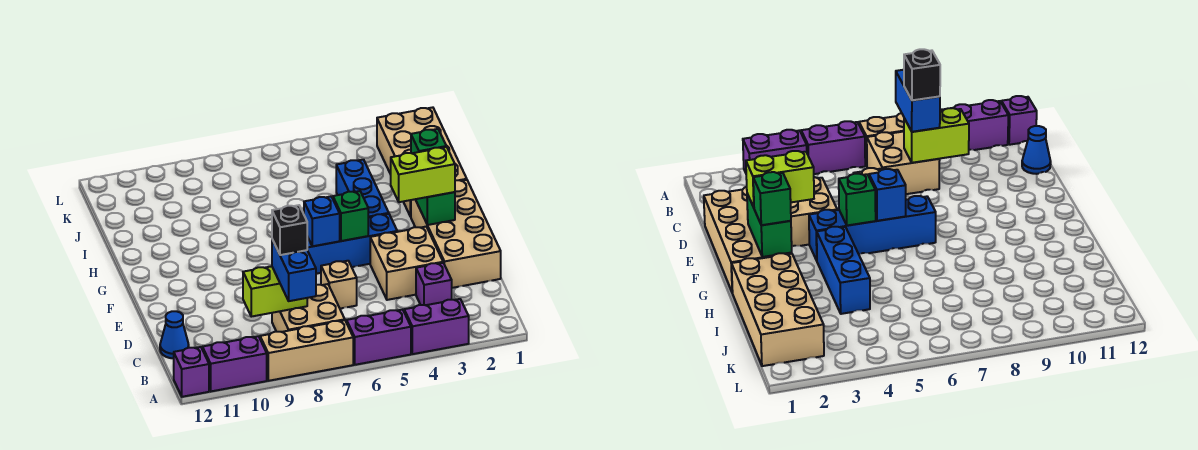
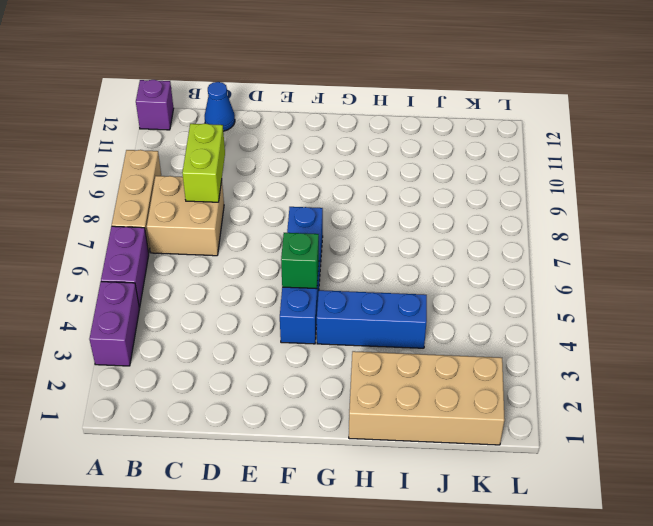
none -> purple brick A10:A11 level 1
none -> purple brick C3 level 1
none -> tan brick D1:G2 level 1

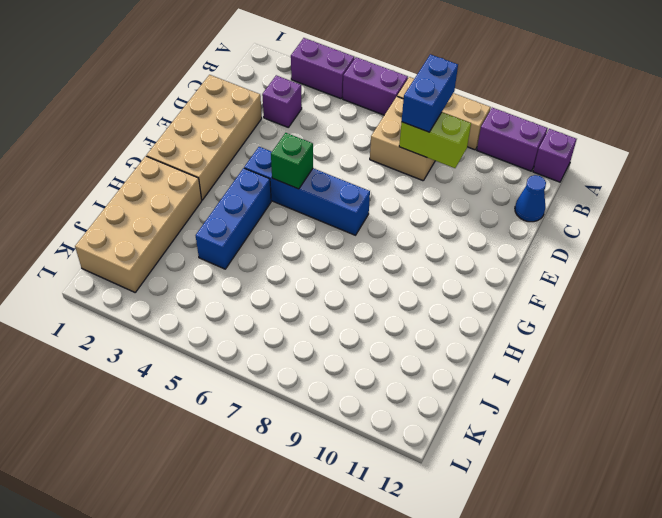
none -> tan brick D3:E4 level 1
none -> tan brick D6 level 1
none -> green brick F2:G2 level 2

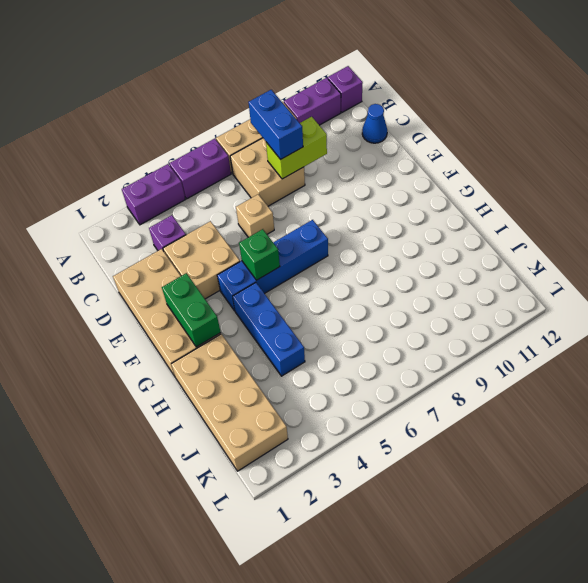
none -> blue brick F6 level 2
none -> lime brick F2:F3 level 3
none -> green brick G2 level 3

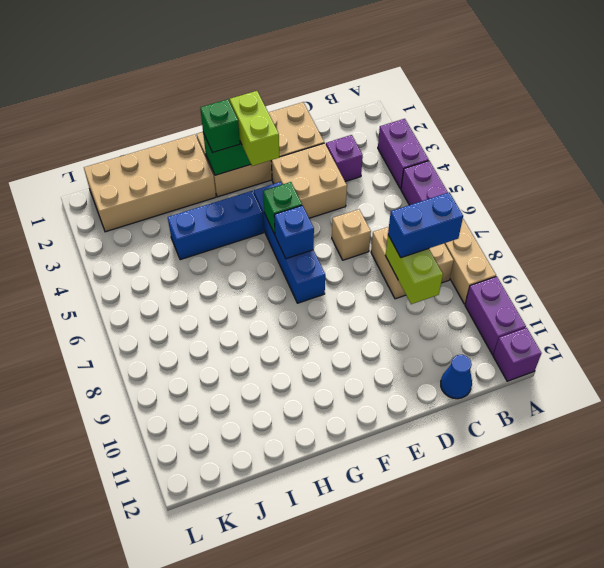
none -> black brick C8 level 4

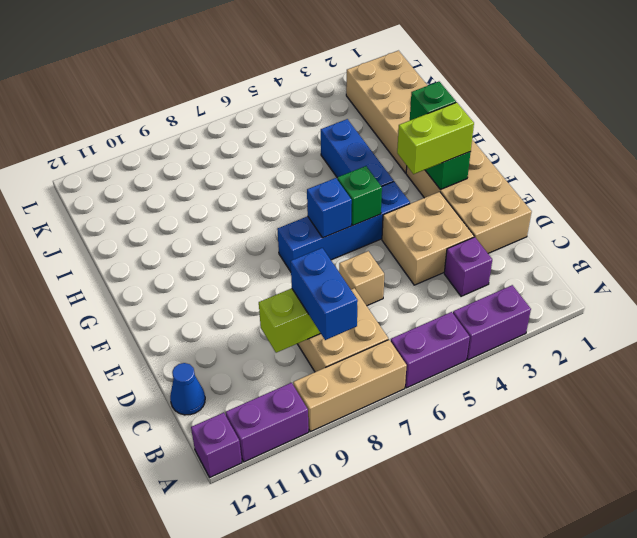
none -> black brick C8 level 4

